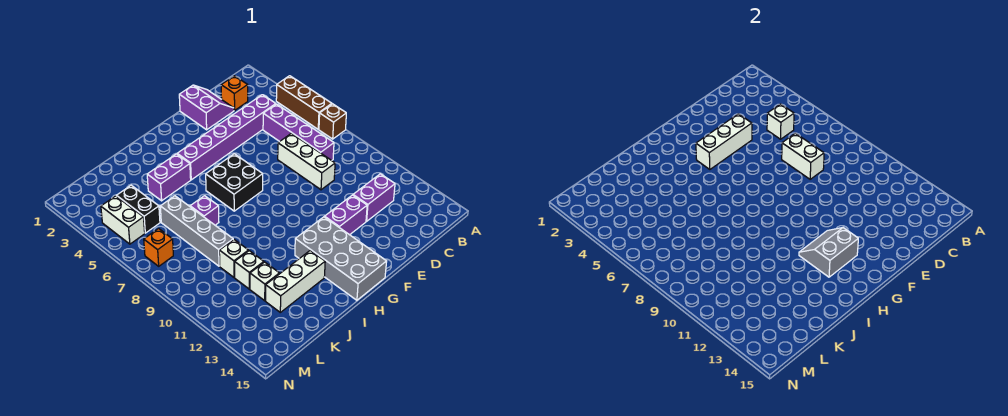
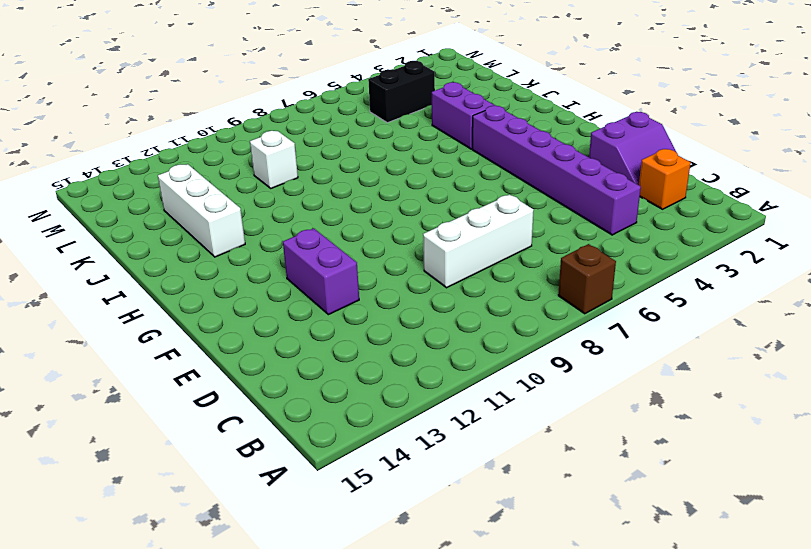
none -> brown brick A4:A6 level 1
none -> purple brick C5:C8 level 1
none -> purple brick C12:D12 level 1

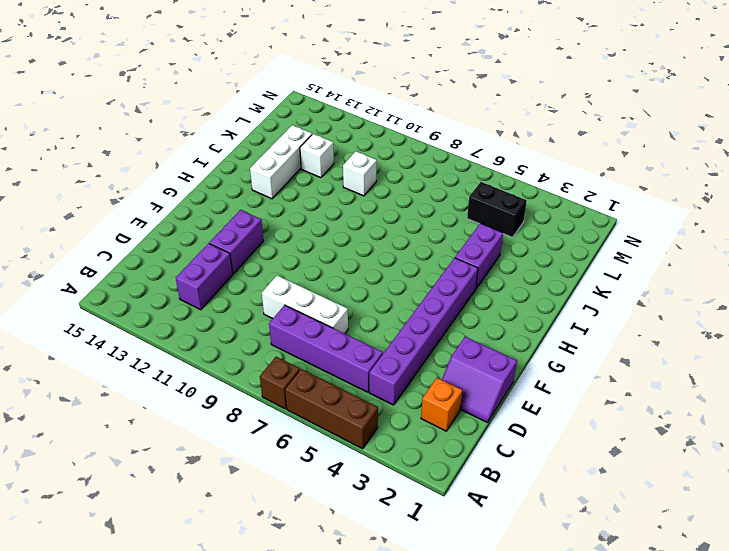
none -> black brick G6:H7 level 1
none -> grey brick G12:H15 level 1
none -> purple brick J7 level 1

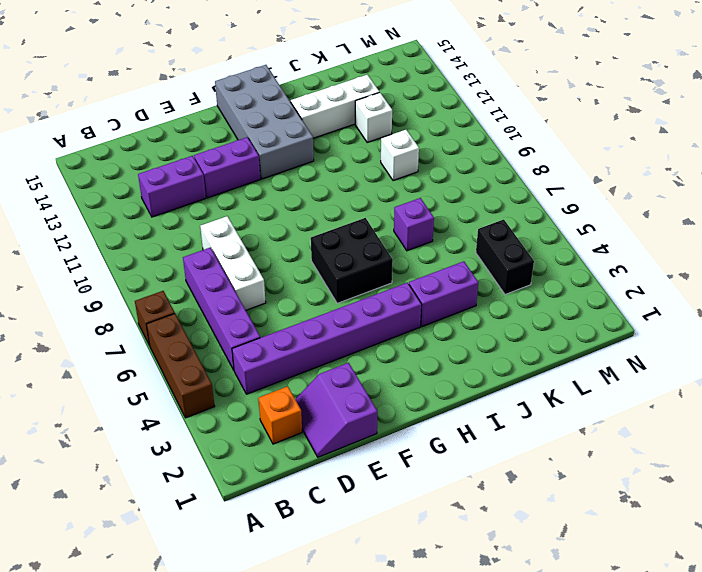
none -> grey brick K6:K9 level 1
none -> white brick K11 level 1
none -> white brick M4:M5 level 1

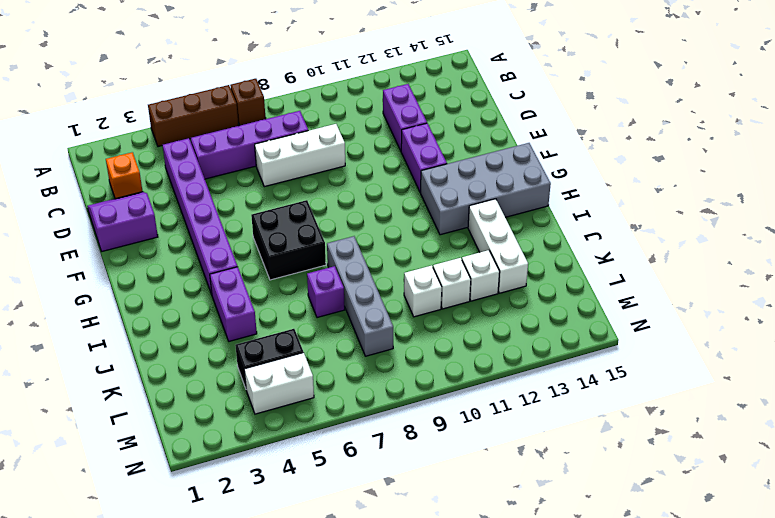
grey brick I8:L8 level 1 -> grey brick K6:K9 level 1
none -> orange brick M7 level 1
none -> white brick C5 level 2
none -> white brick D7:D8 level 2

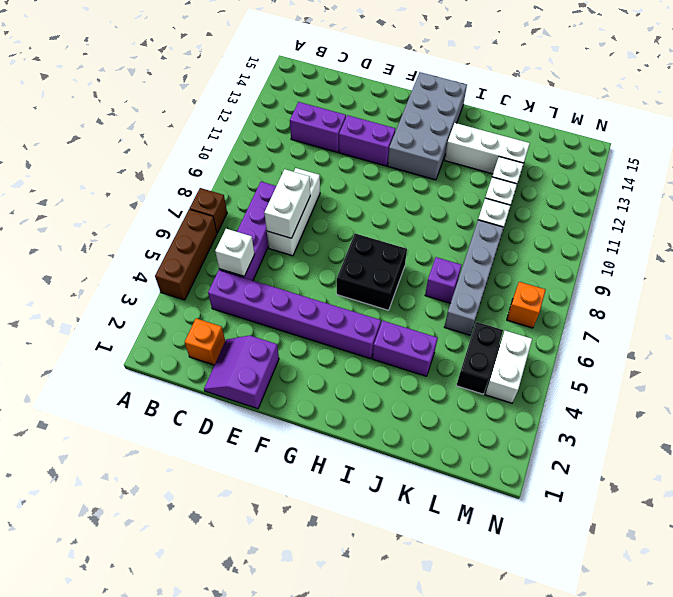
none -> white brick E4:G4 level 2
none -> grey slope G12:H13 level 2 top 13

